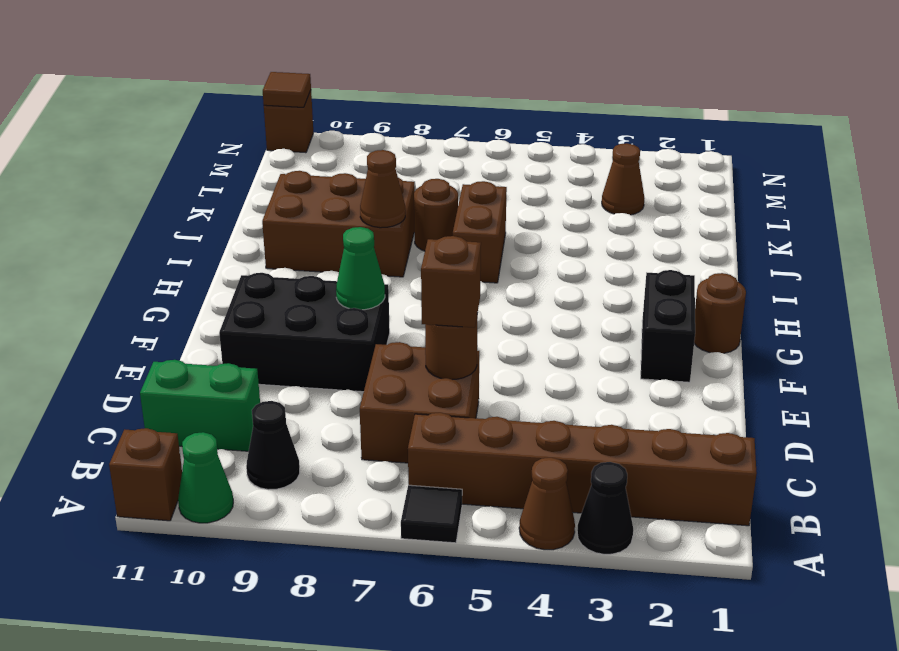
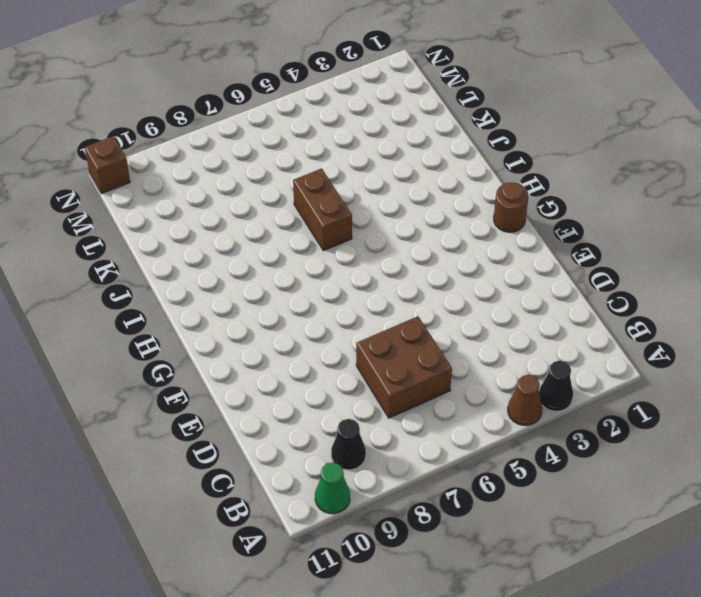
none -> black tile A6 level 1
none -> brown brick A11 level 1
none -> brown brick B1:B6 level 1

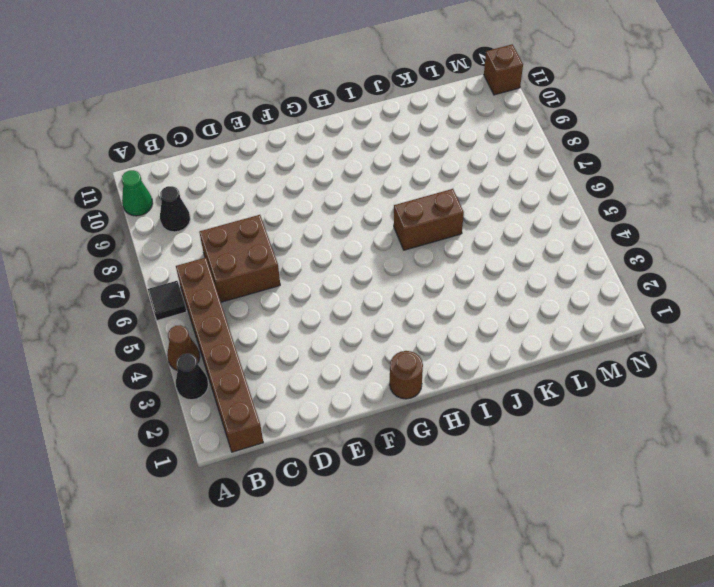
none -> brown brick A11 level 1
none -> green brick C10:C11 level 1
none -> black brick E8:F10 level 1

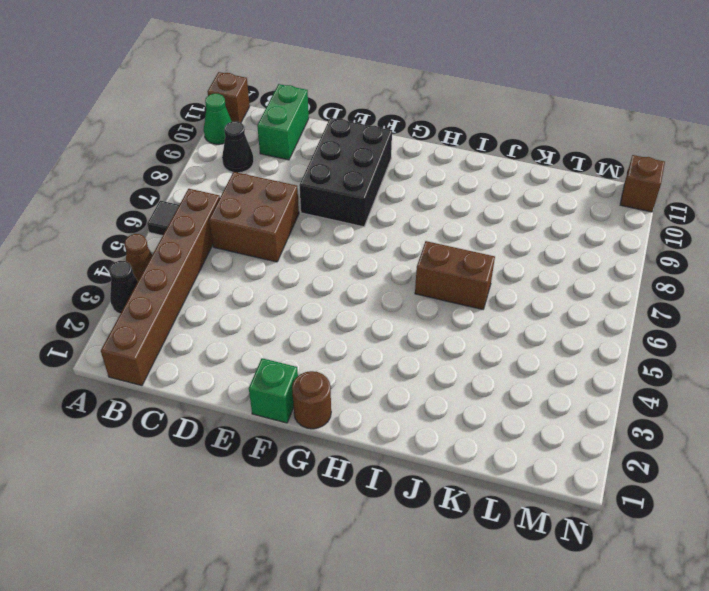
green brick F1 level 1 -> none
none -> black brick F2:G2 level 1
none -> brown brick I8:J10 level 1
none -> brown round brick J7 level 1

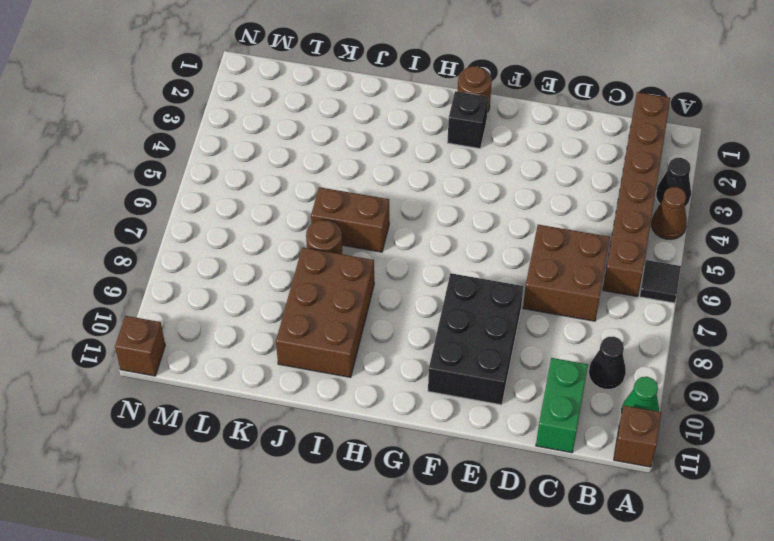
black brick G2 level 1 -> black brick F2:G2 level 1
none -> brown cone L3 level 1
none -> brown round brick D6 level 2
none -> green cone F8 level 2

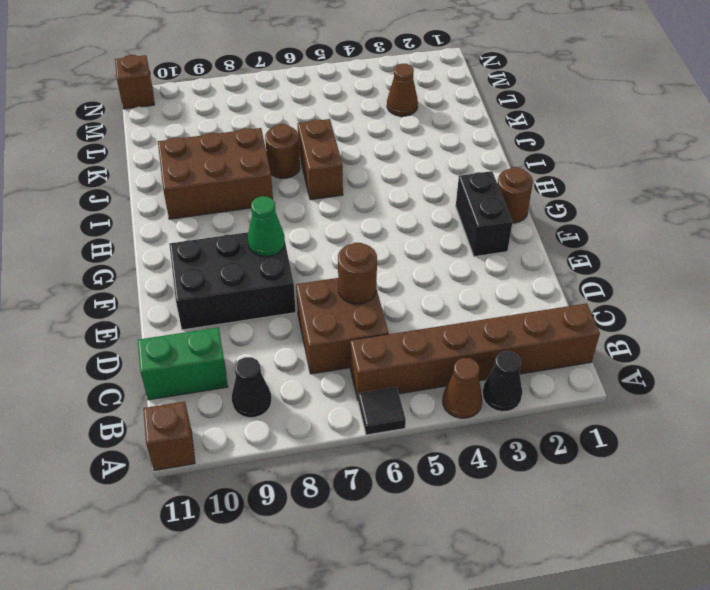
none -> green cone A10 level 1
none -> brown cone I8 level 2
none -> brown tile N11 level 2

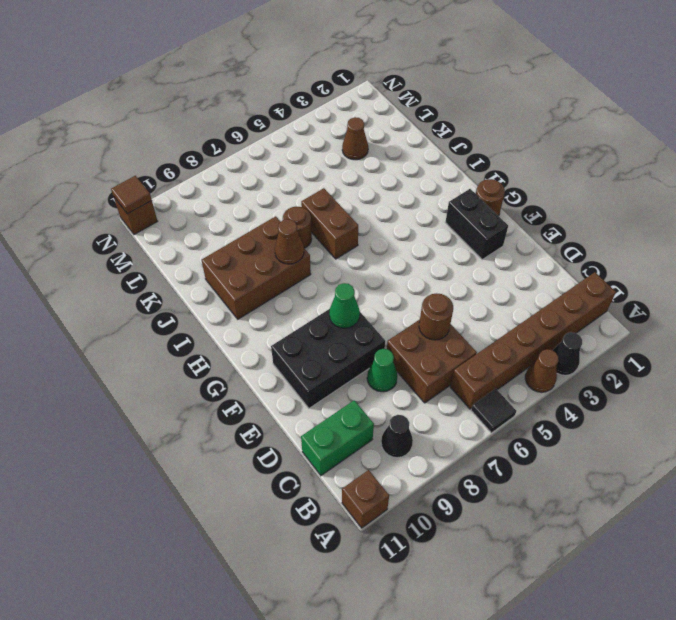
green cone D8 level 1 -> green cone A10 level 1
none -> brown brick D6 level 3

